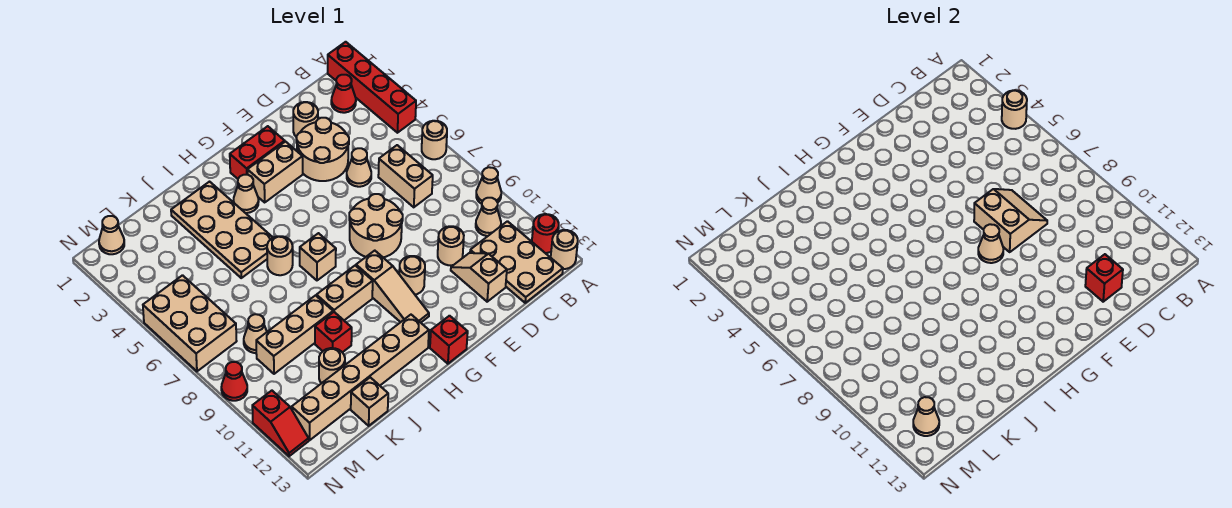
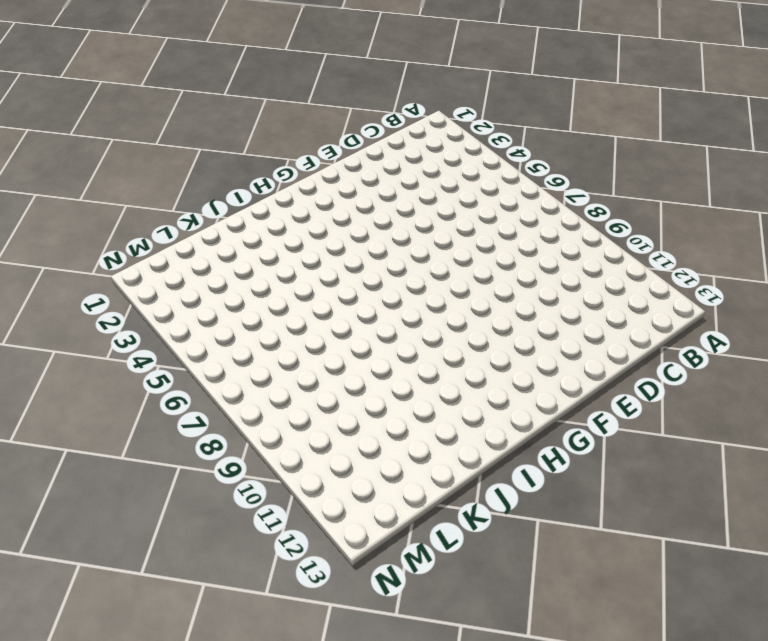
none -> red brick A1:A4 level 1
none -> tan round brick A6 level 1
none -> tan cone A9 level 1
none -> red round brick A12 level 1

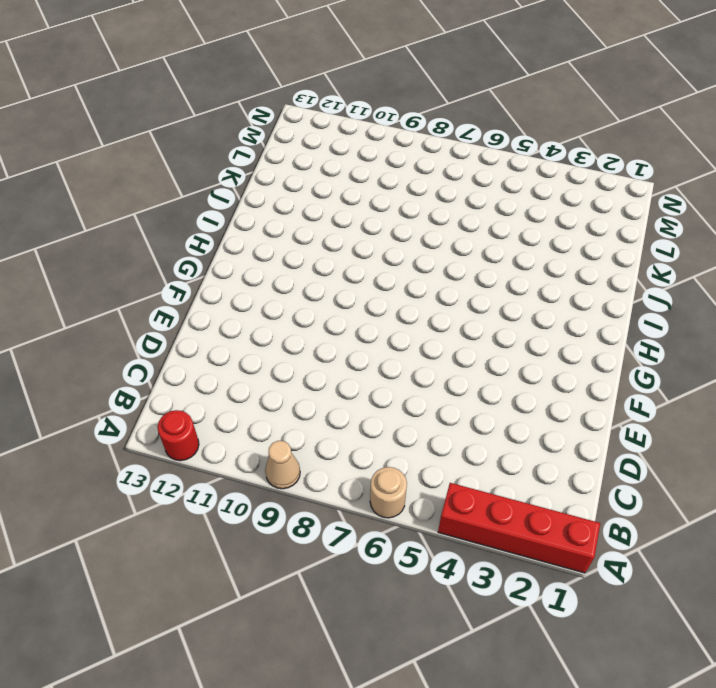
none -> tan round brick A13 level 1
none -> red cone B2 level 1
none -> tan cone B10 level 1
none -> tan plate B11:C13 level 1

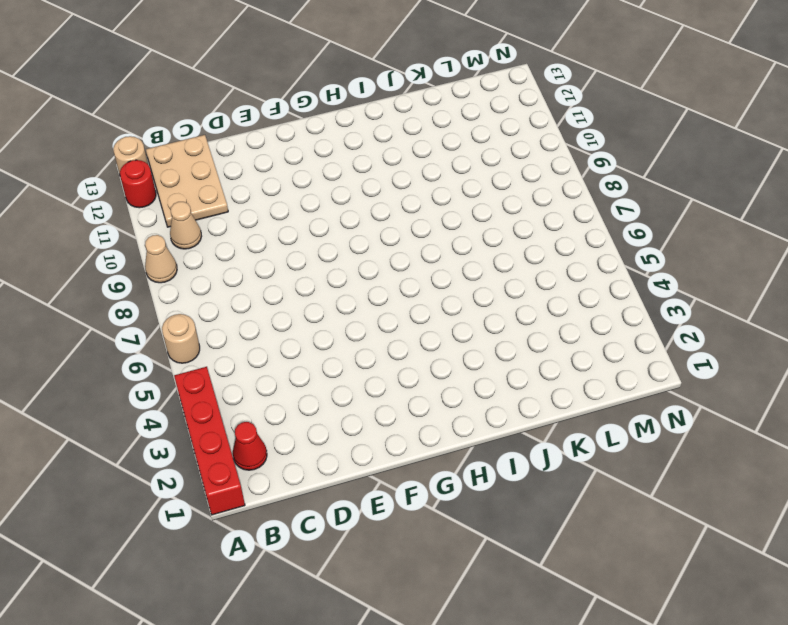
none -> tan brick C6:C7 level 1
none -> tan round brick D2 level 1
none -> tan round brick D3:E4 level 1
none -> tan cone D5 level 1

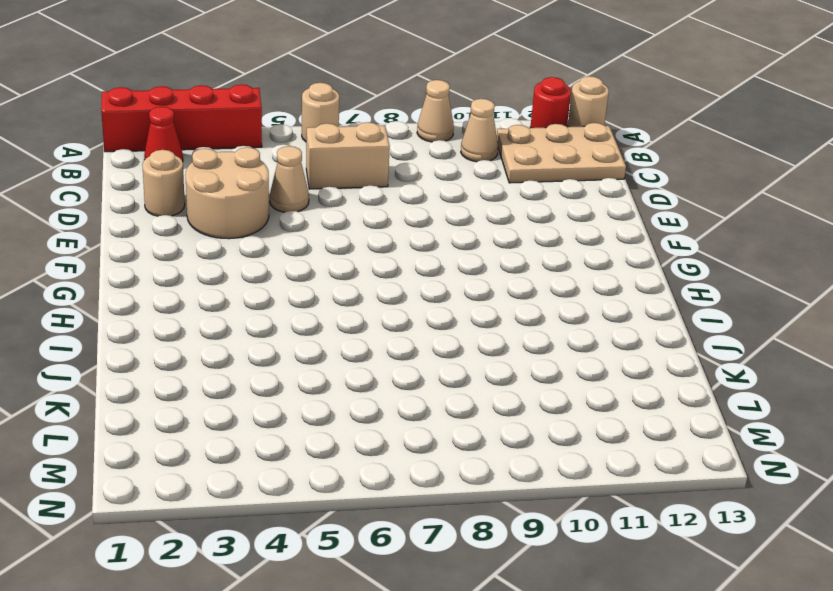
none -> tan round brick D10 level 1
none -> tan slope D11:D12 level 1 top 12
none -> tan round brick E7:F8 level 1
none -> red brick F2:G2 level 1

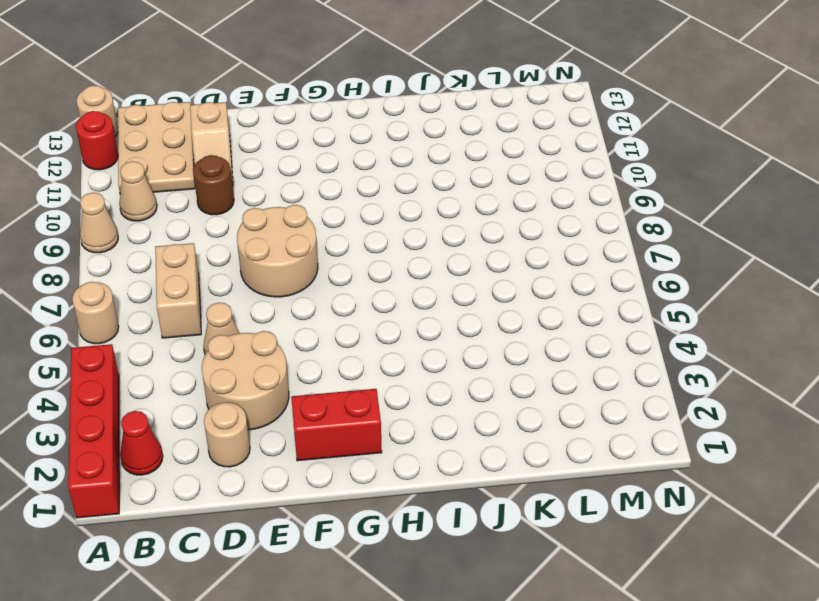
brown round brick D10 level 1 -> tan round brick D10 level 1
none -> tan brick F3:G3 level 1
none -> tan round brick F10 level 1
none -> tan slope G9:G11 level 1 top 9
none -> red brick G13 level 1

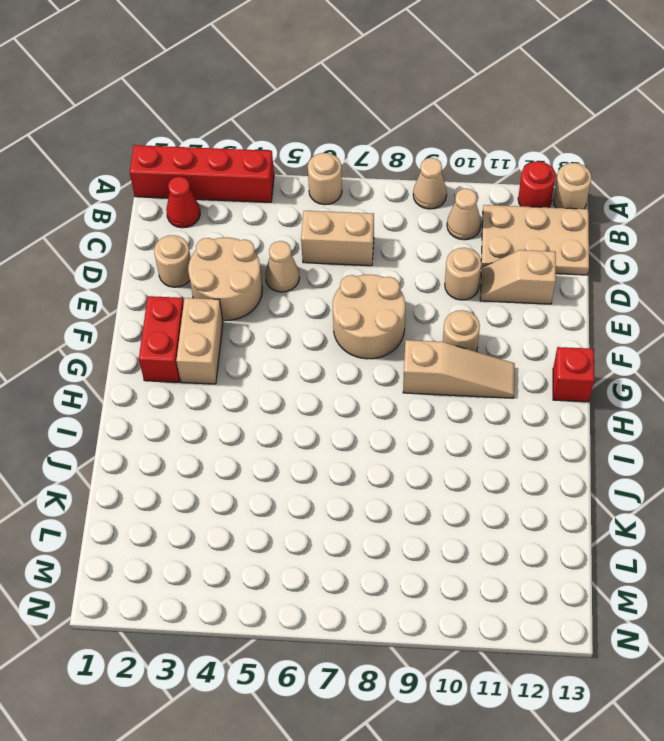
none -> tan cone H3 level 1
none -> tan brick H7 level 1
none -> tan brick H9:I9 level 1
none -> tan brick H12:M12 level 1

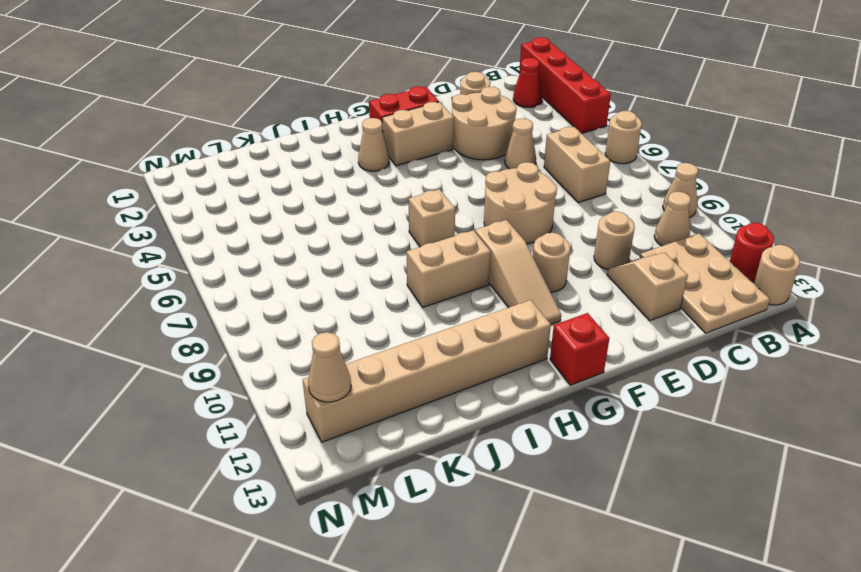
none -> tan plate I2:J5 level 1
none -> tan round brick I6 level 1
none -> tan brick J9:L9 level 1
none -> red brick J10 level 1

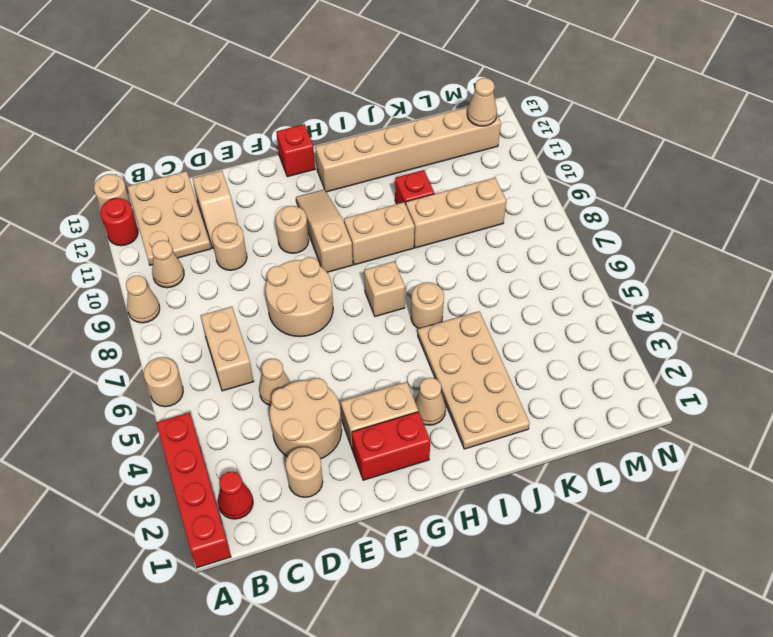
none -> tan round brick K11 level 1
none -> tan brick K13 level 1
none -> tan cone L8 level 1
none -> tan cone M1 level 1

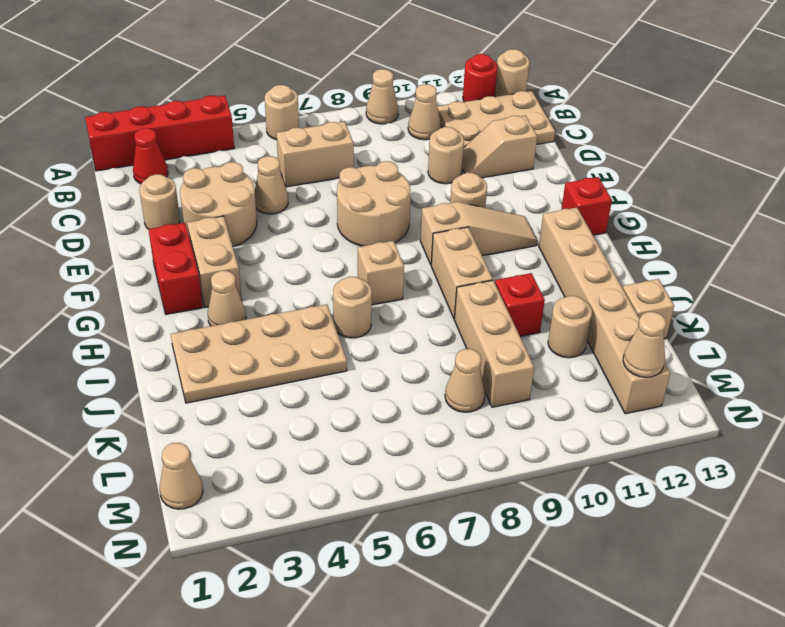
none -> tan brick M5:N7 level 1
none -> red cone N9 level 1
none -> red slope N11:N12 level 1 top 11
none -> tan round brick A4 level 2

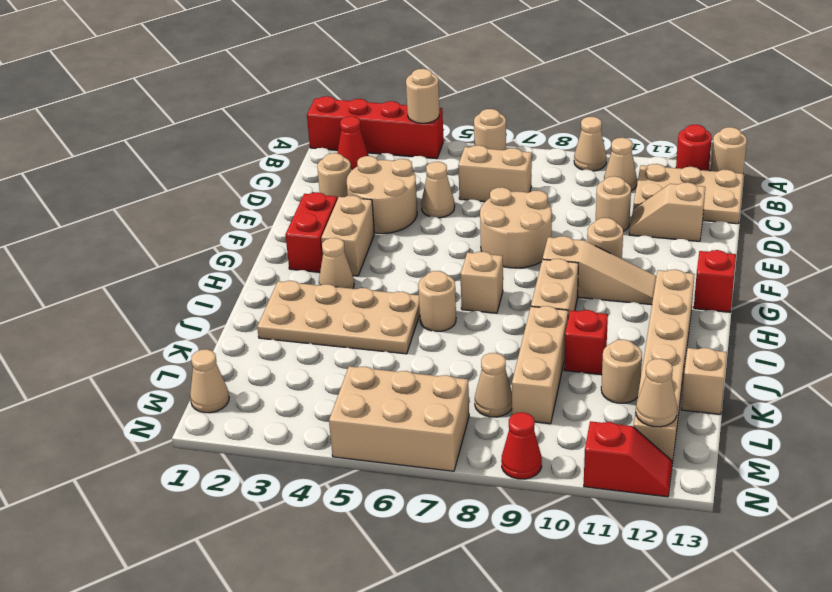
none -> tan slope D7:E8 level 2 top E
none -> red brick D12 level 2
none -> tan cone F8 level 2

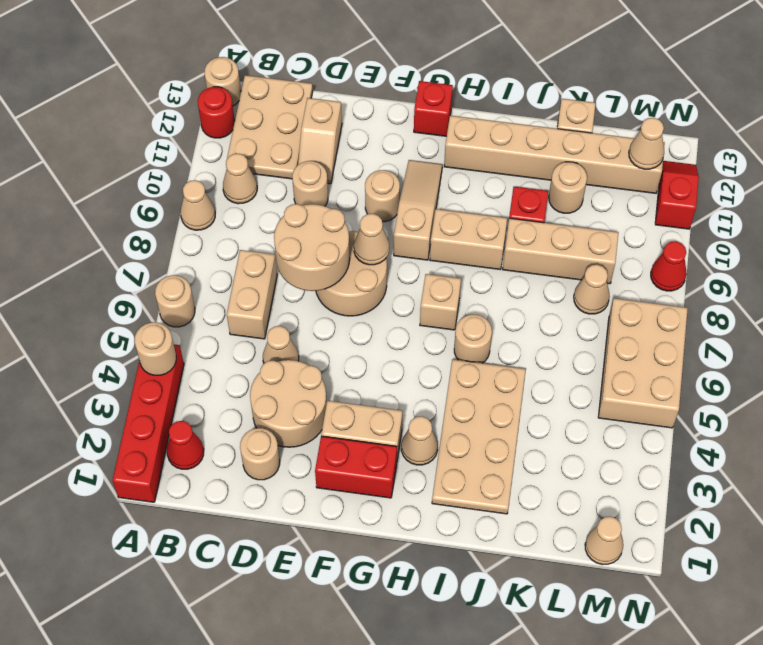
tan round brick D7:E8 level 2 -> tan slope D7:E8 level 2 top E
none -> red brick D12 level 2

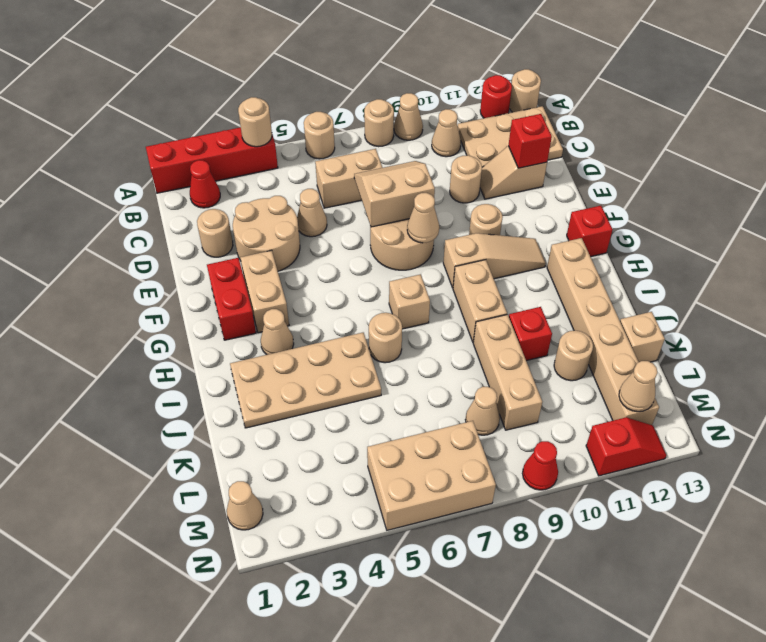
tan round brick A8 level 1 -> none

